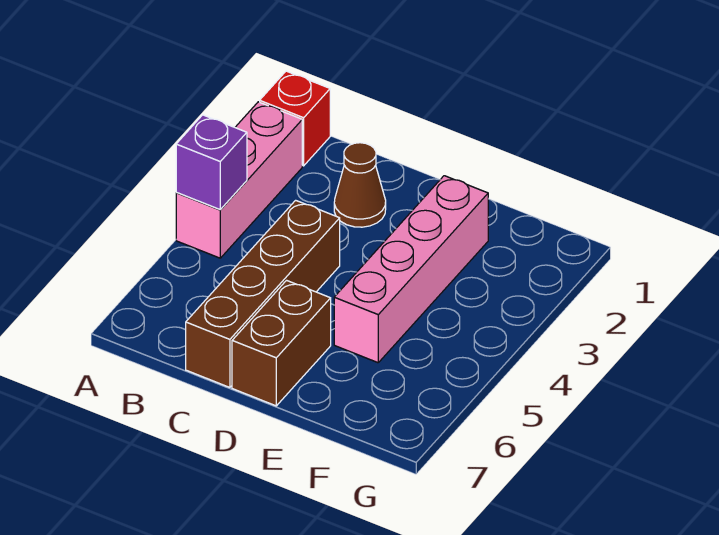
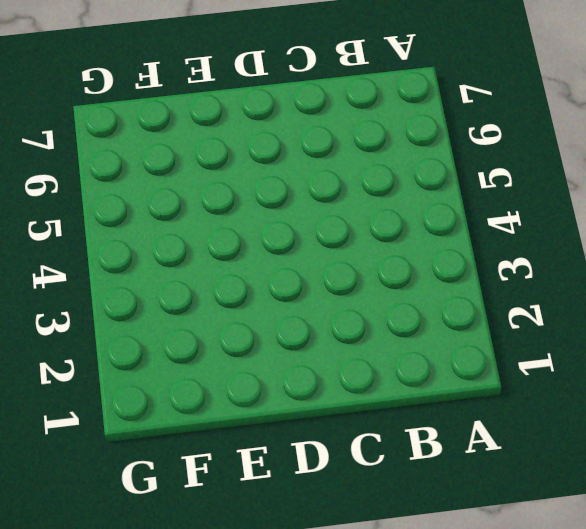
none -> red brick A1 level 1
none -> pink brick A2:A4 level 1

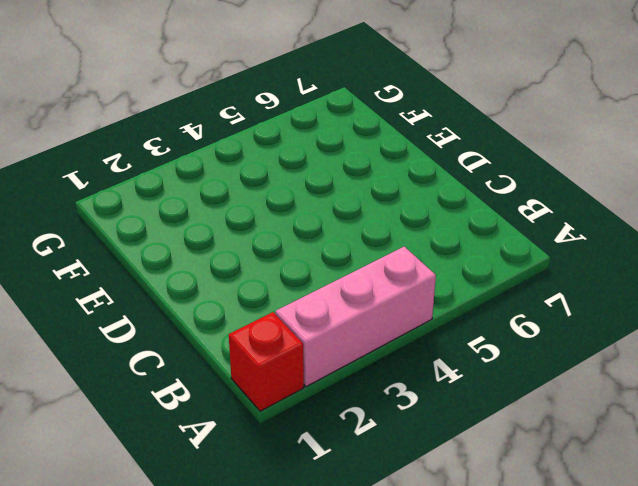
none -> brown cone C2 level 1
none -> brown brick C4:C7 level 1

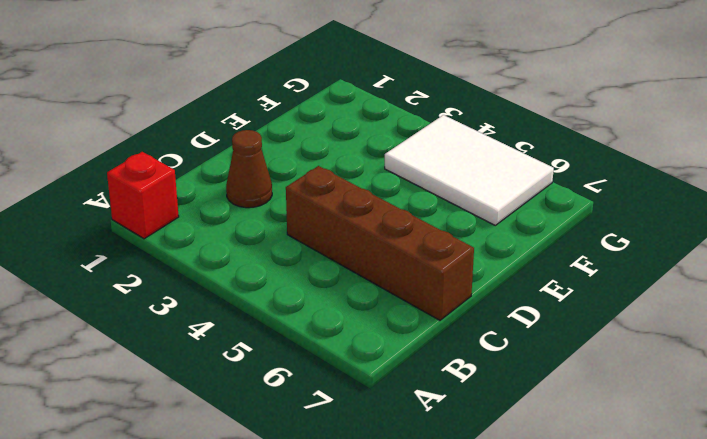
white tile F4:G6 level 1 -> none
none -> pink brick A2:A4 level 1
none -> brown brick D6:D7 level 1

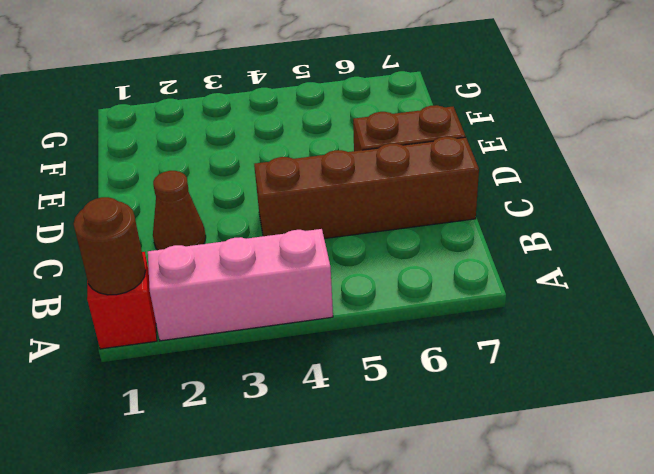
brown round brick A1 level 2 -> none
none -> pink brick E2:E5 level 1
none -> purple brick A4 level 2

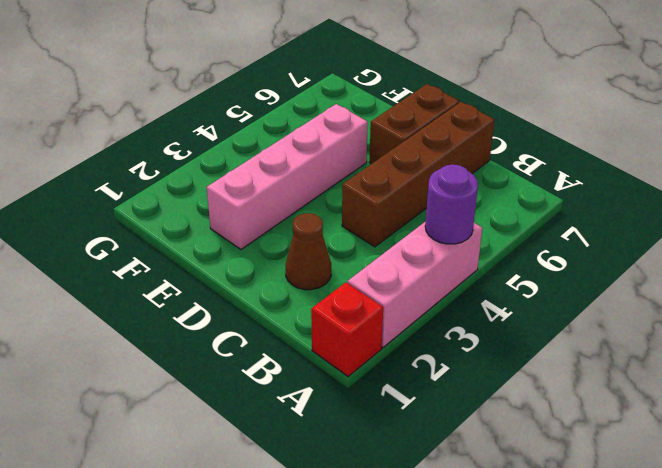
purple round brick A4 level 2 -> purple brick A4 level 2

